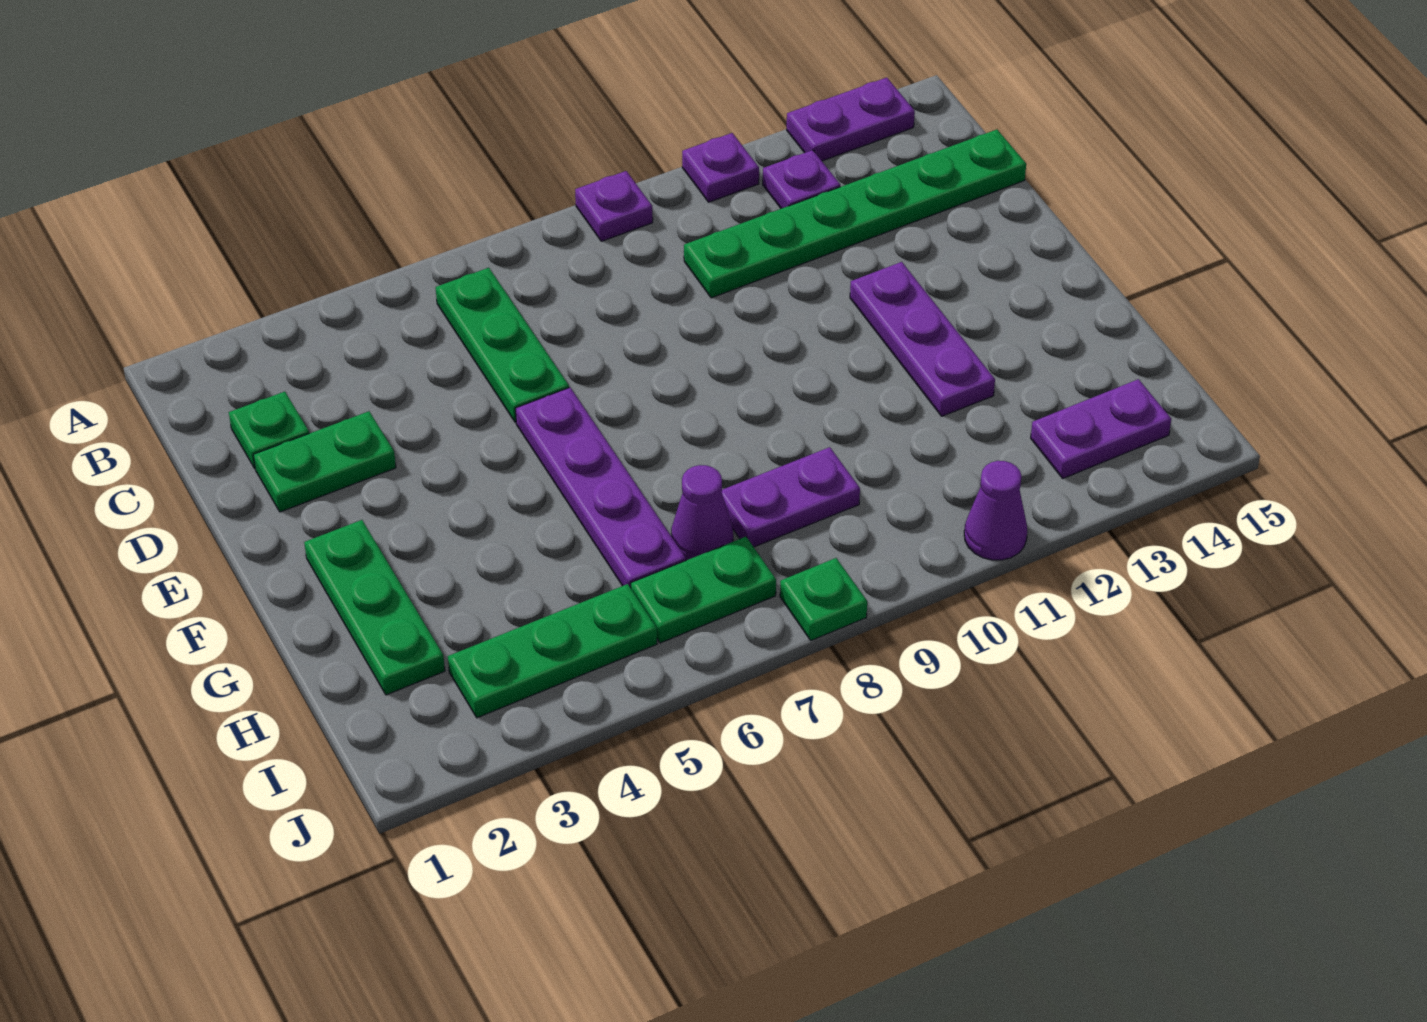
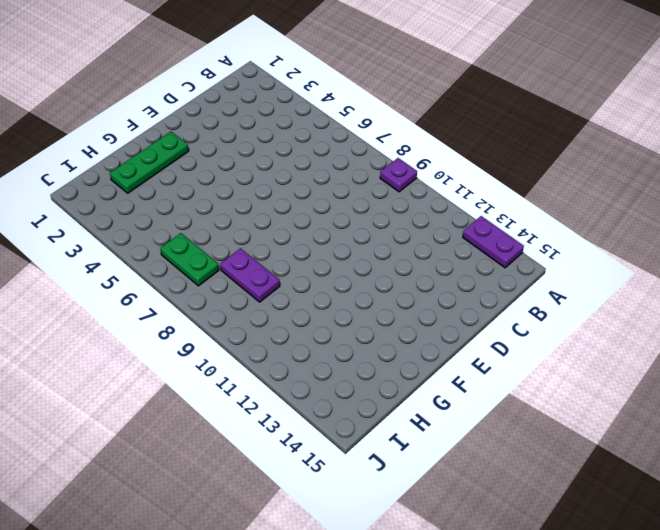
none -> purple plate A11 level 1
none -> green plate B6:D6 level 1
none -> purple plate B12 level 1

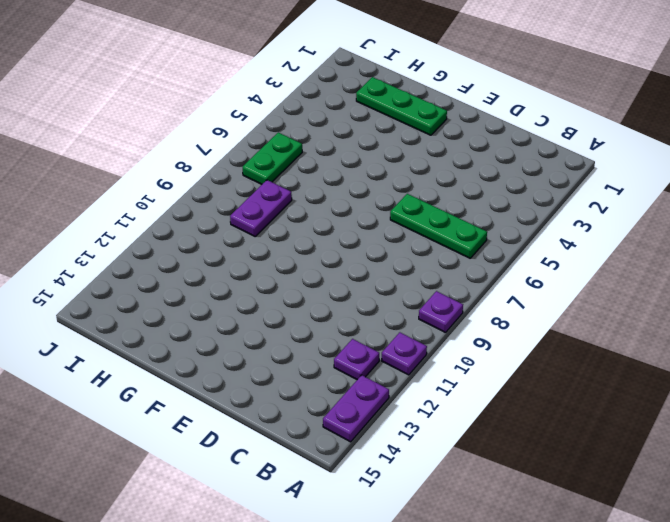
none -> green plate C2 level 1
none -> green plate C10:C15 level 1
none -> green plate D2:D3 level 1

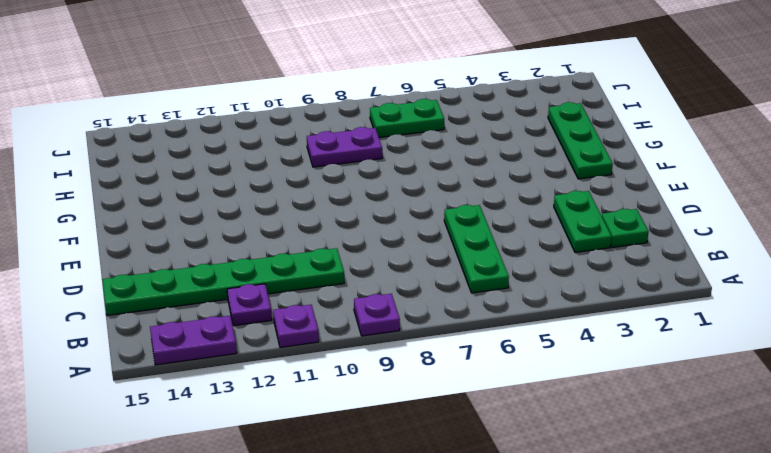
green plate C3:D3 level 1 -> green plate D2:D3 level 1
none -> purple plate E6:H6 level 1
none -> purple plate E12:G12 level 1
none -> purple cone H7 level 1

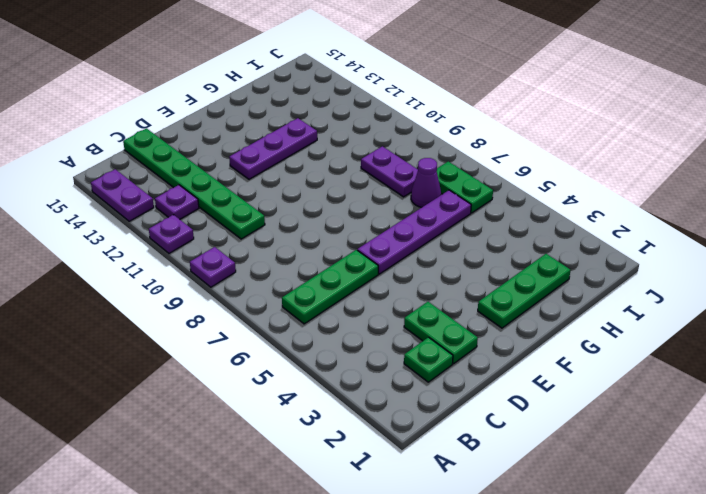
none -> green plate I3:I5 level 1
none -> purple plate I13:I14 level 1
none -> green plate J8 level 1

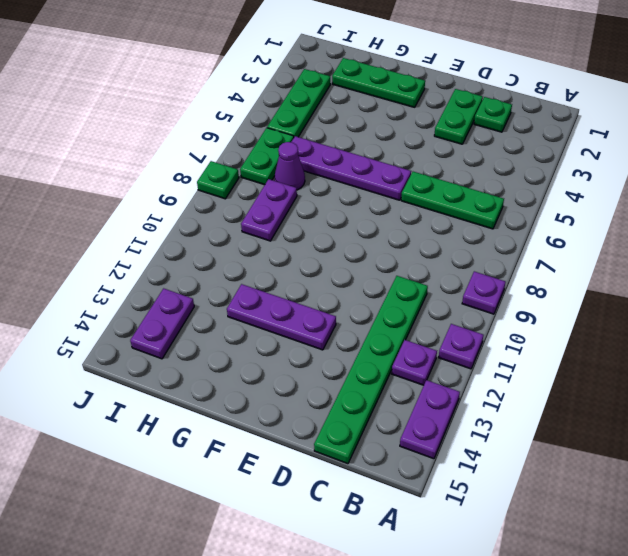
none -> purple cone J11 level 1

